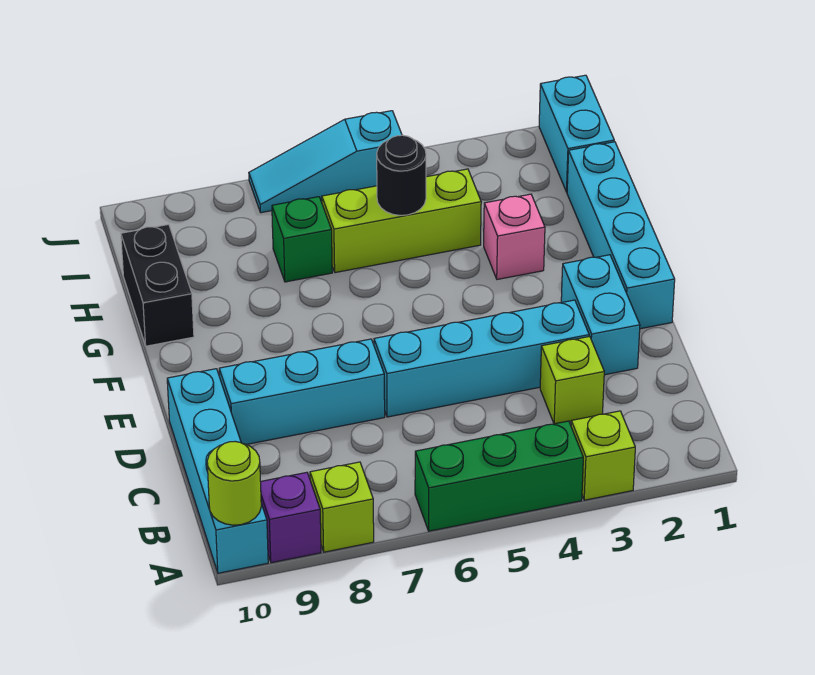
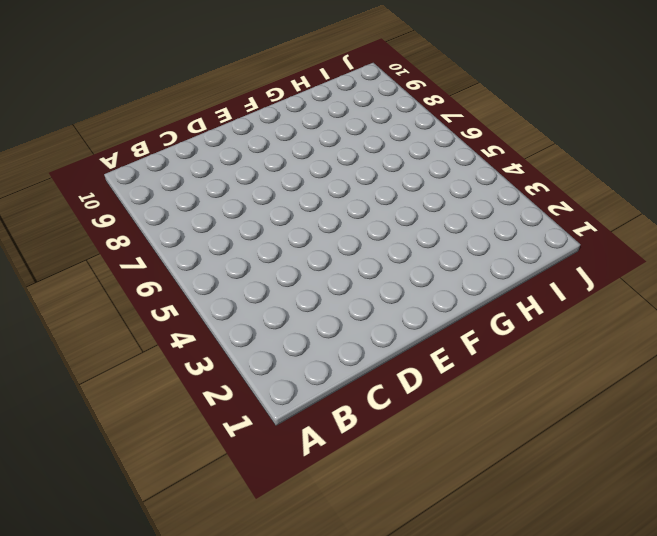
none -> lime brick A3 level 1
none -> green brick A4:A6 level 1
none -> lime brick A8 level 1

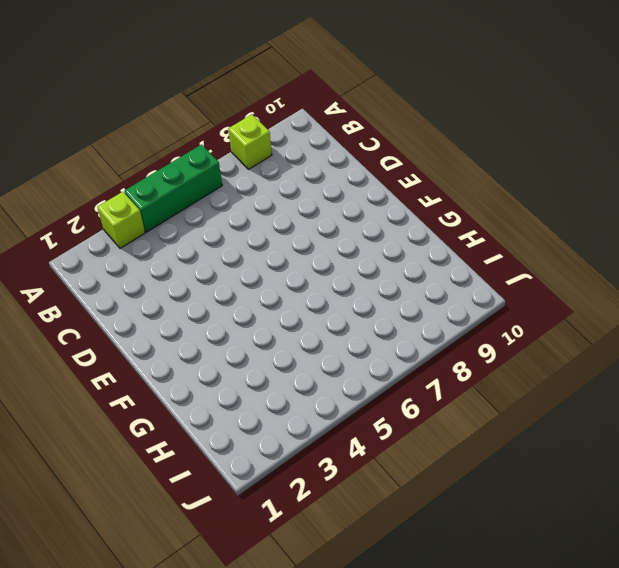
none -> purple brick A9 level 1
none -> cyan brick A10:D10 level 1
none -> lime brick C3 level 1

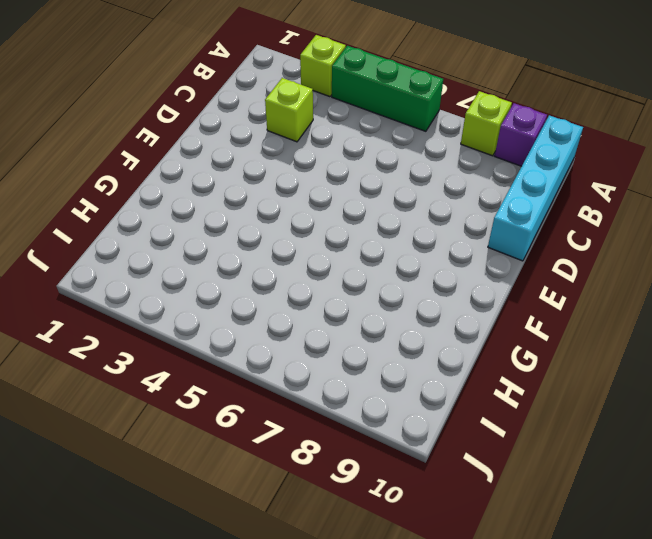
none -> cyan brick D2:E2 level 1
none -> cyan brick D3:D6 level 1
none -> cyan brick D7:D9 level 1

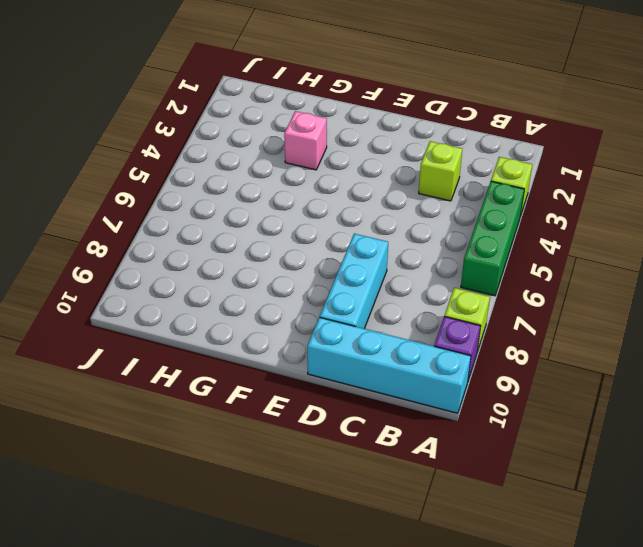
none -> cyan brick D2:E2 level 1
none -> cyan brick D3:D6 level 1
none -> cyan brick E1:H1 level 1

